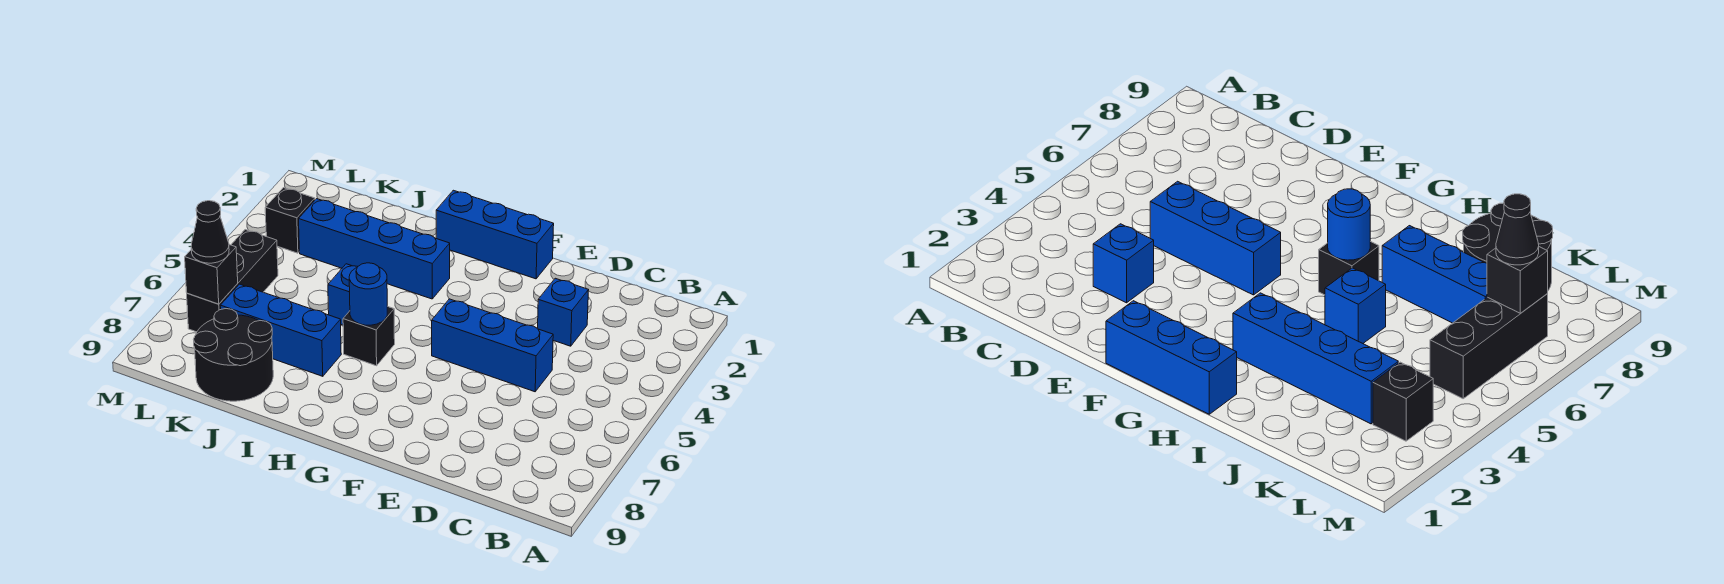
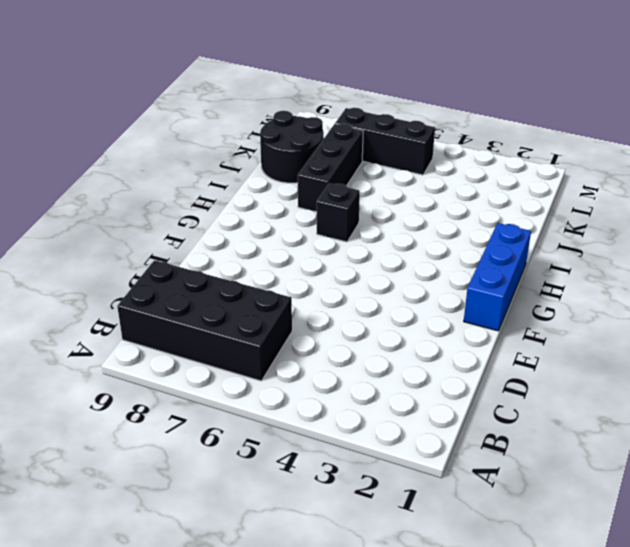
black brick B6:C9 level 1 -> none
black brick I7:K7 level 1 -> blue brick I7:K7 level 1
none -> blue brick D3 level 1
none -> blue brick D5:F5 level 1
none -> blue brick H3:K3 level 1

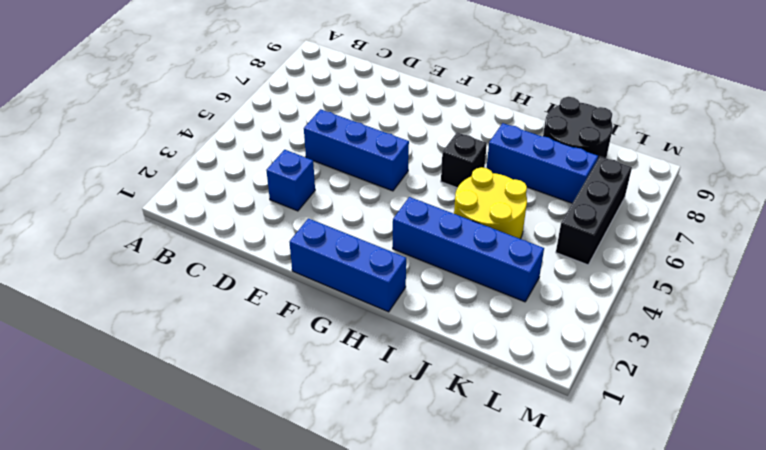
yellow round brick I4:J5 level 1 -> blue brick I5 level 1
none -> black brick L3 level 1
none -> blue round brick H6 level 2
none -> black brick L7 level 2

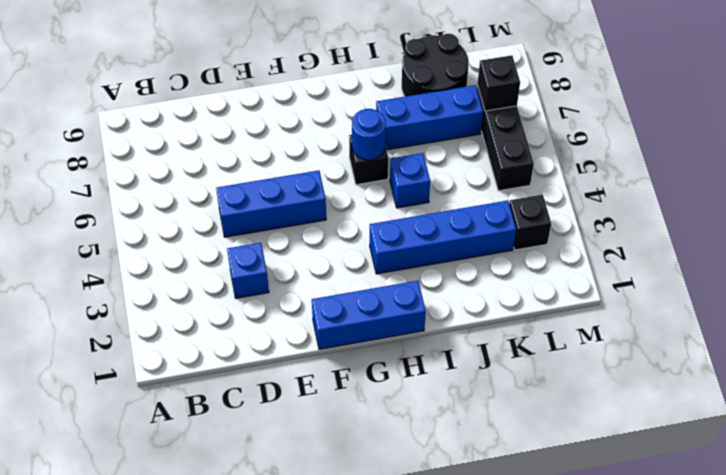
none -> black cone L7 level 3

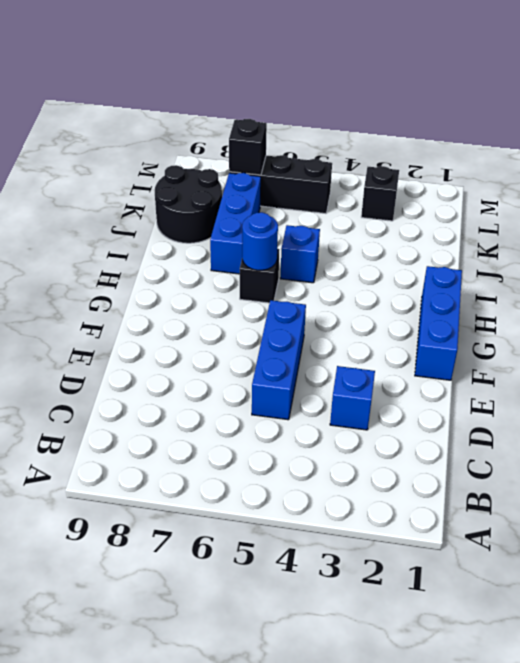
none -> blue brick H3:K3 level 1
none -> black cone L7 level 3

